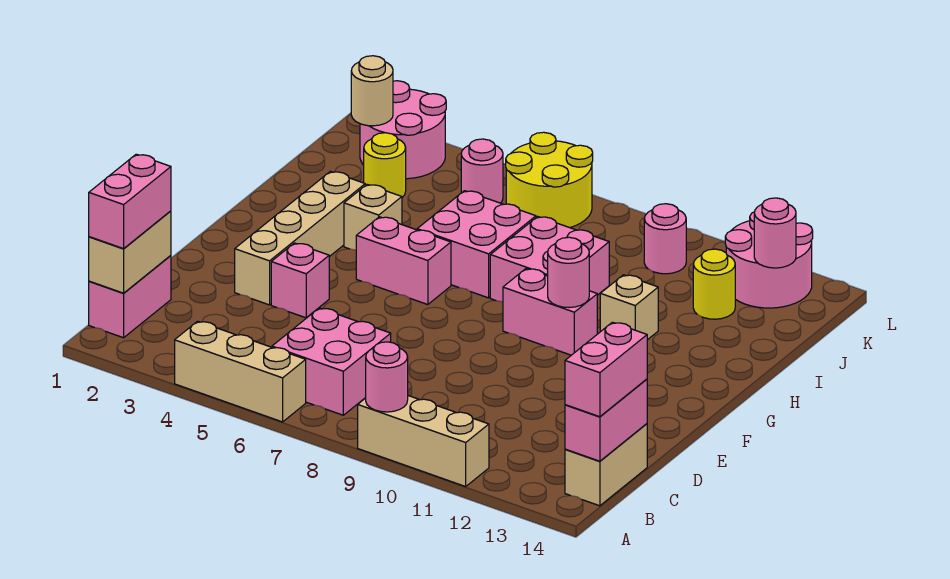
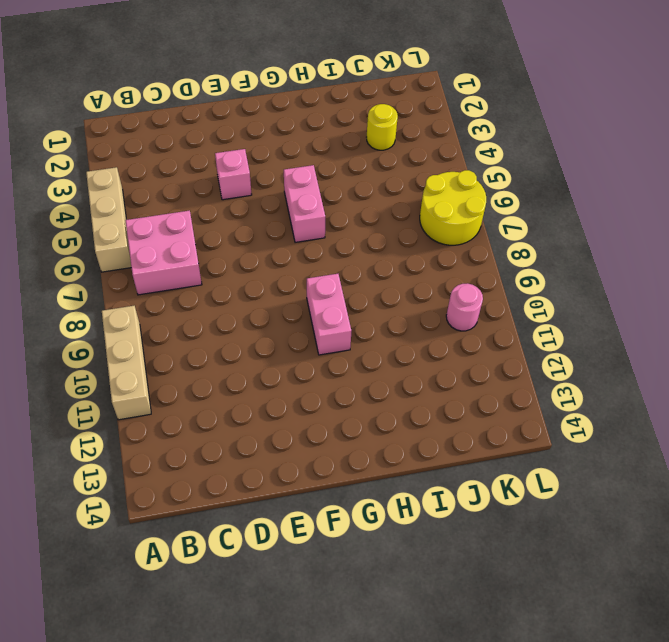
none -> pink brick B1:C1 level 1
none -> tan brick B14:C14 level 1
none -> tan brick E3:H3 level 1

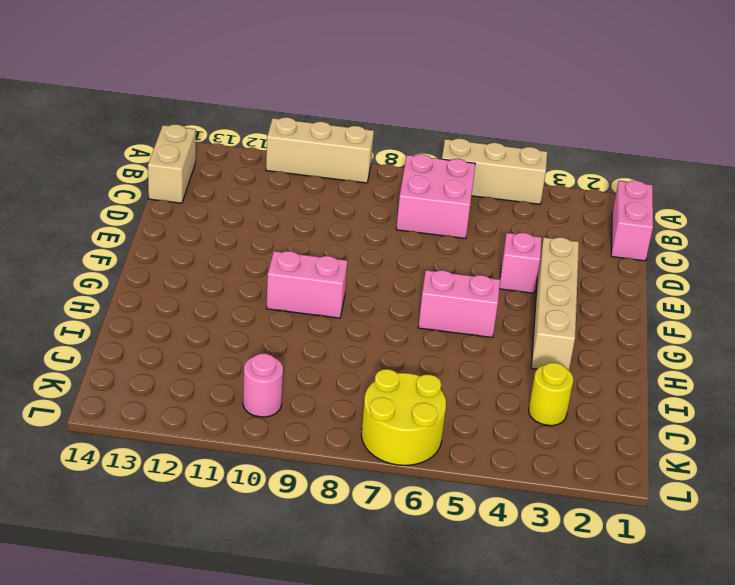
none -> tan brick H4 level 1
none -> pink brick H6:I7 level 1
none -> pink brick H8:I9 level 1

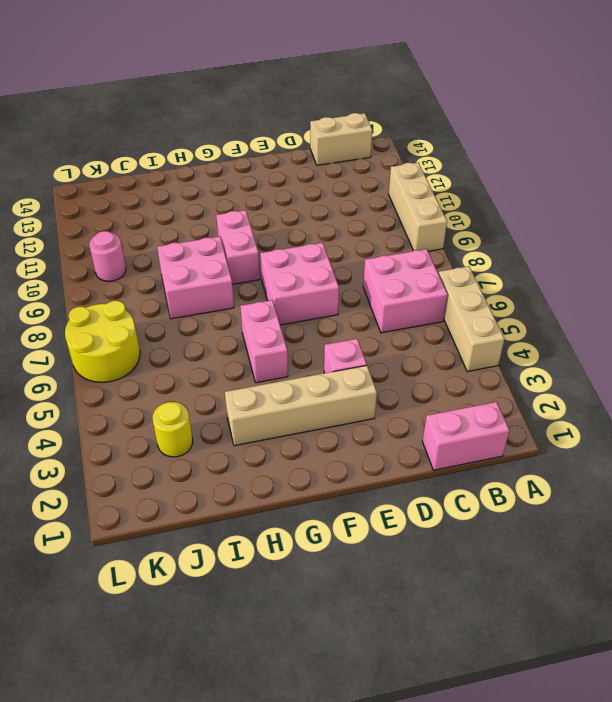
pink brick E7:F8 level 1 -> pink brick H6:I7 level 1
none -> tan brick H4 level 1
none -> tan brick H11 level 1
none -> yellow round brick J12 level 1

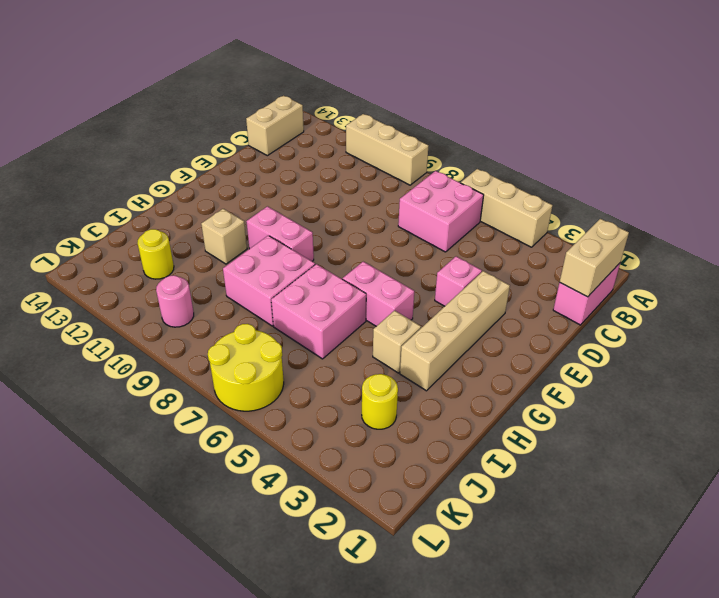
none -> pink round brick K2:L3 level 1
none -> pink round brick K5 level 1
none -> pink round brick K12:L13 level 1

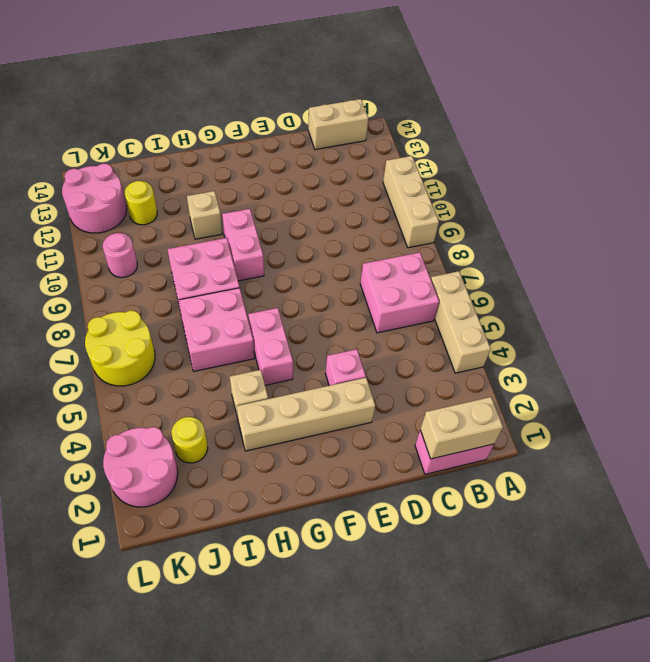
none -> pink round brick K5 level 1
none -> pink round brick A9 level 2
none -> pink brick B14:C14 level 2

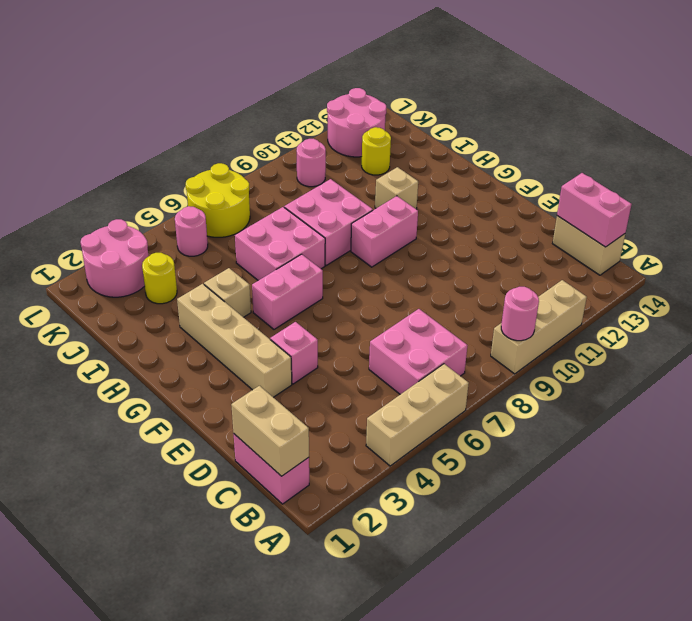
none -> pink round brick G10 level 2
none -> tan round brick K2 level 2
none -> pink round brick K13 level 2

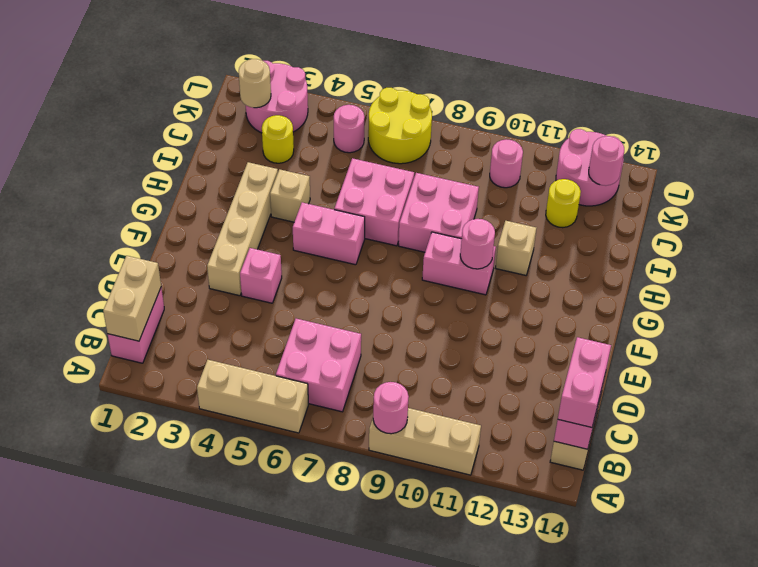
none -> pink brick B1:C1 level 3

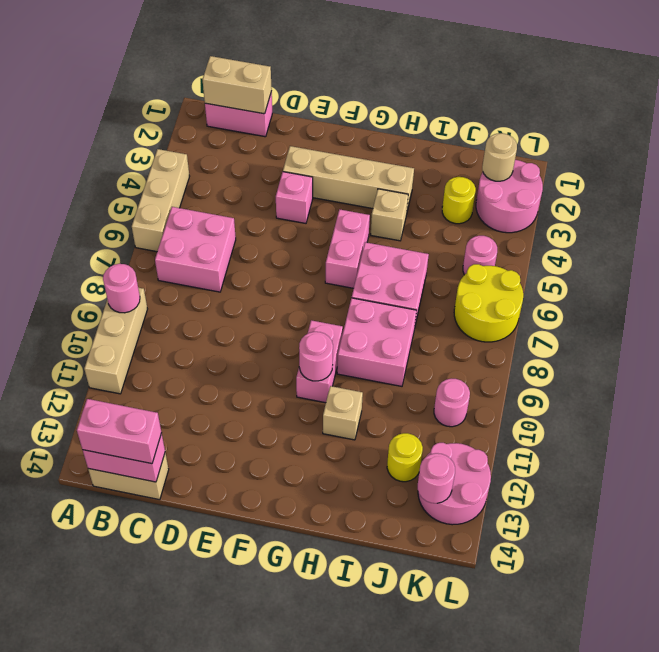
none -> pink brick B1:C1 level 3

